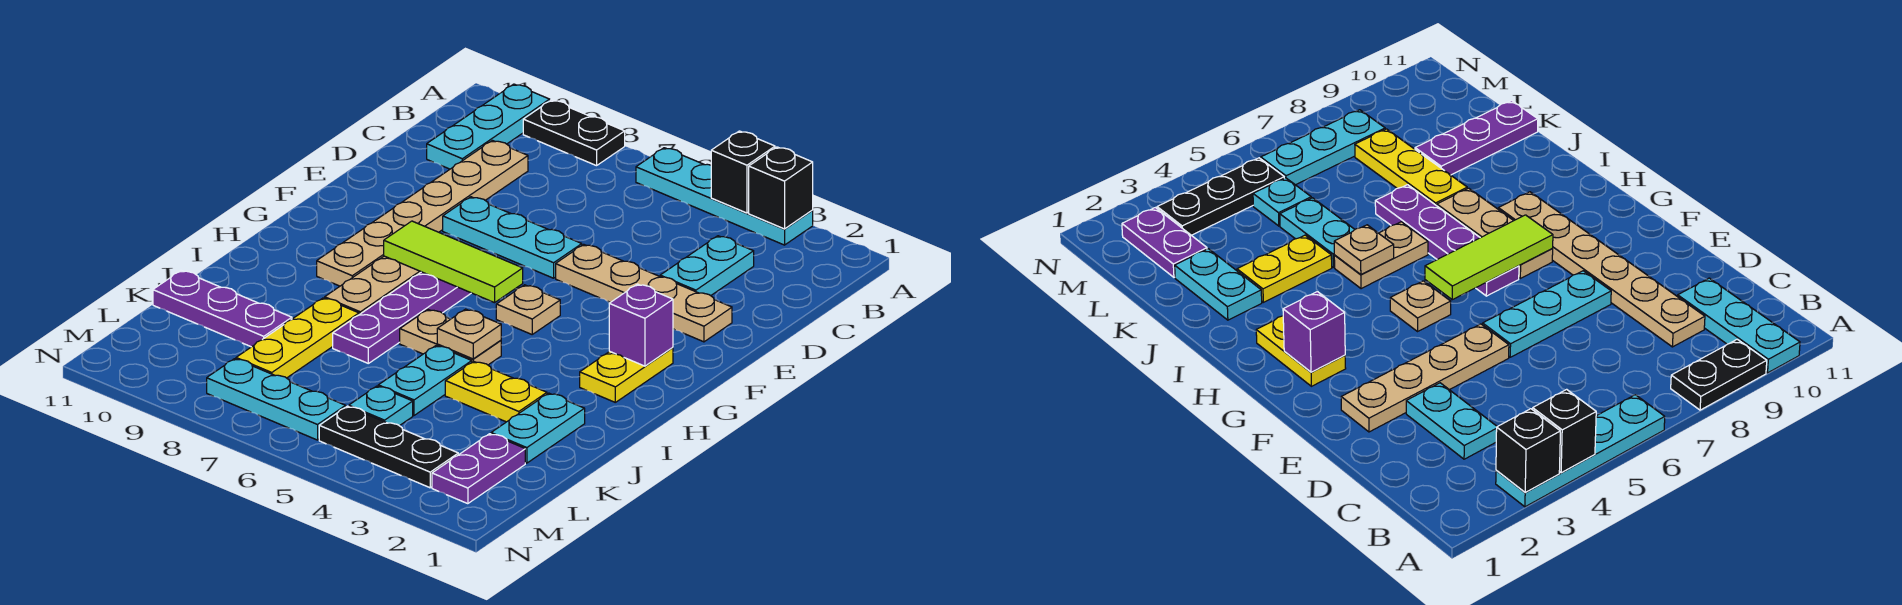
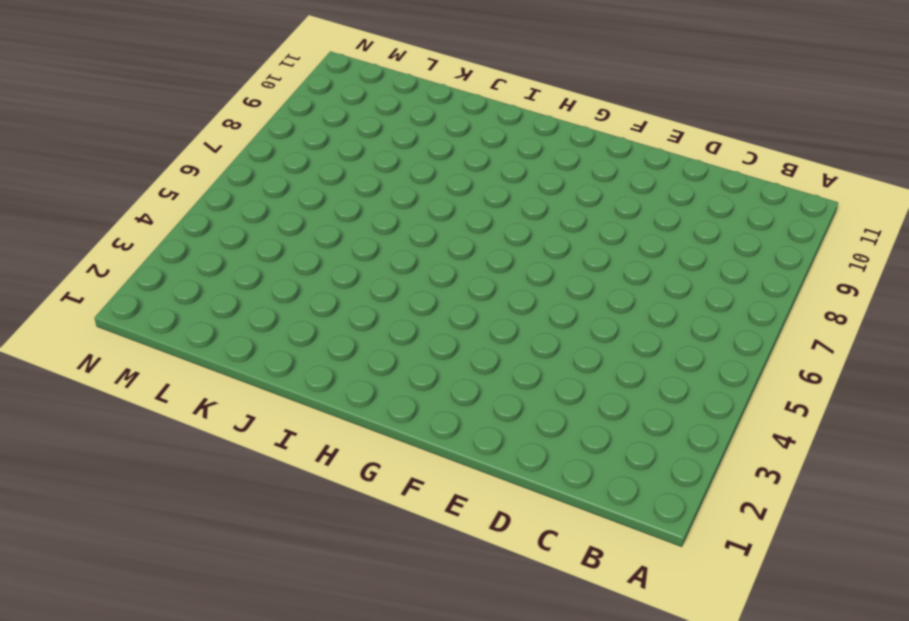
none -> cyan plate A3:A6 level 1
none -> black plate A8:A9 level 1
none -> cyan plate A10:C10 level 1

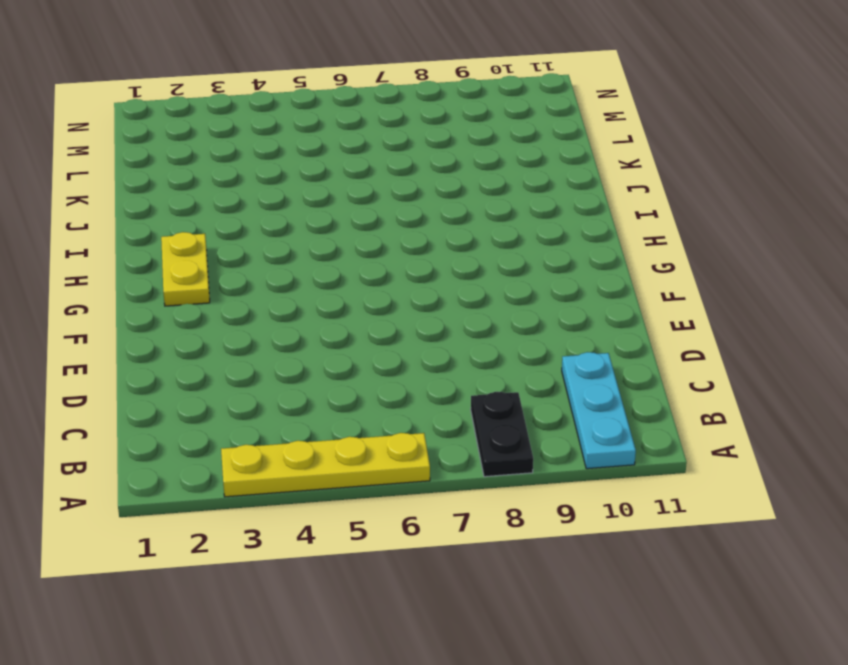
yellow plate A3:A6 level 1 -> cyan plate A3:A6 level 1
black plate A8:B8 level 1 -> black plate A8:A9 level 1
none -> cyan plate C3:D3 level 1
none -> tan plate C9:H9 level 1
none -> tan plate E2:E5 level 1

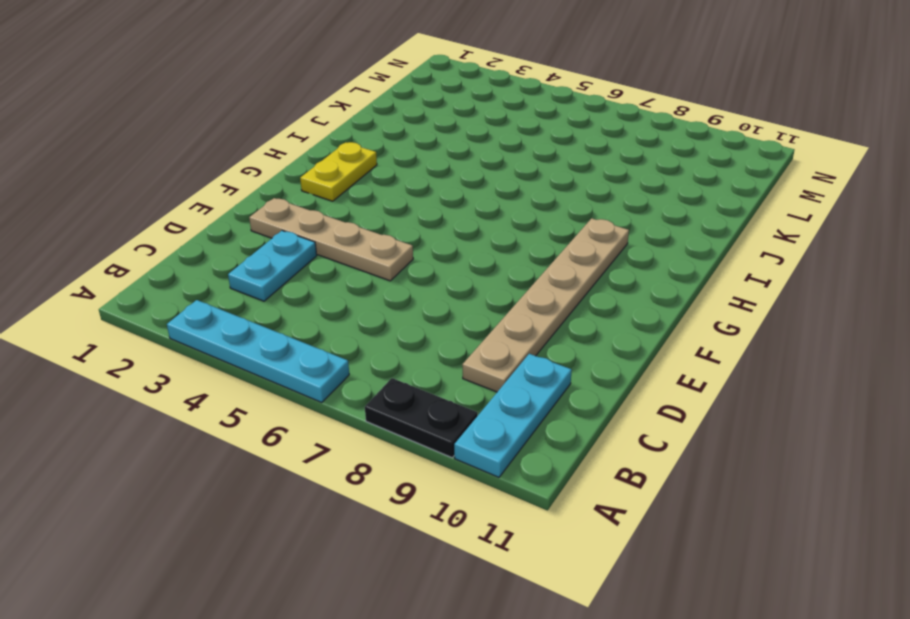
none -> cyan plate E6:E8 level 1
none -> tan plate G5 level 1
none -> purple plate G7:J7 level 1

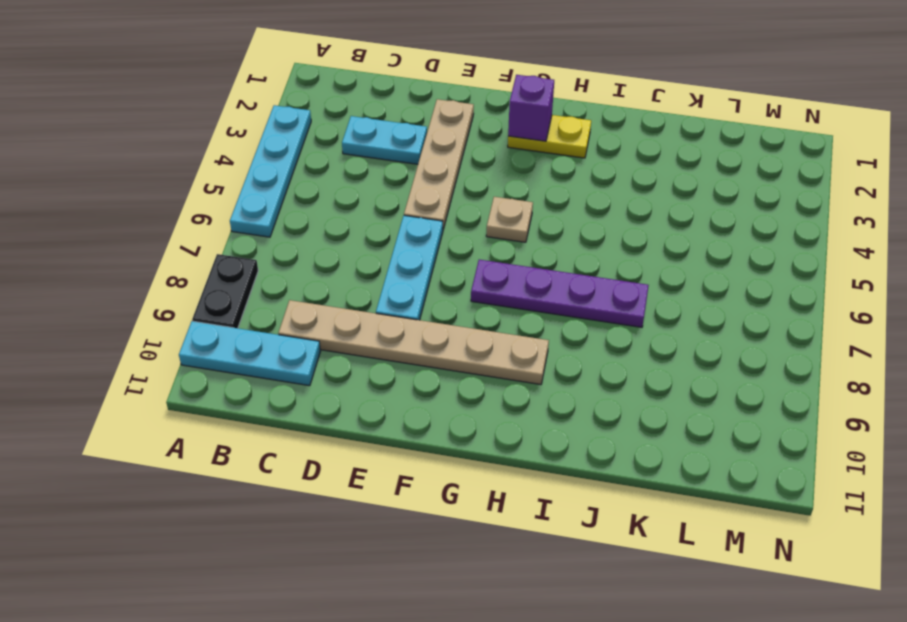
none -> tan plate G8:I8 level 1
none -> tan plate I5:I6 level 1
none -> cyan plate J2:K2 level 1

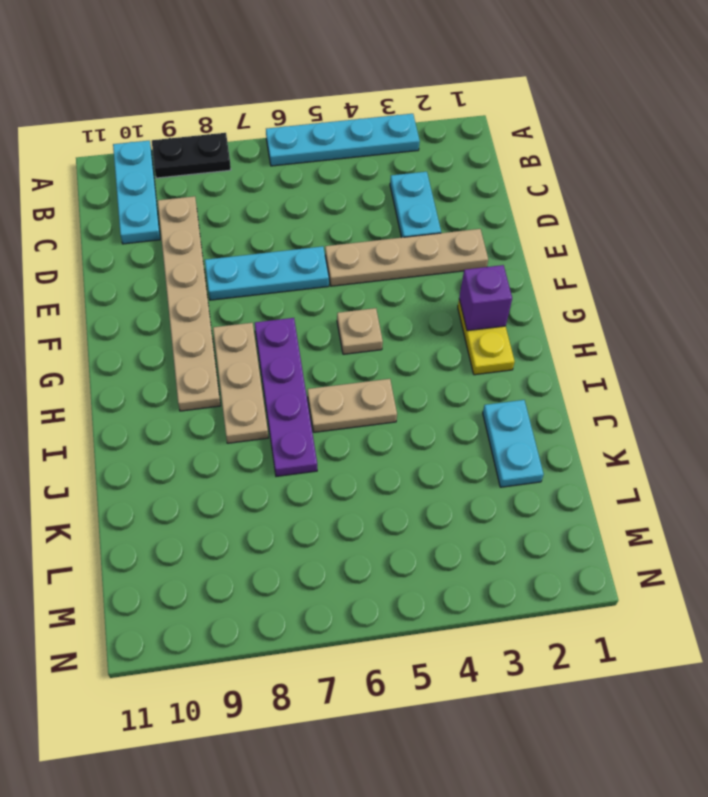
none -> yellow plate J3:J4 level 1
none -> cyan plate J5:K5 level 1
none -> yellow plate J8:L8 level 1

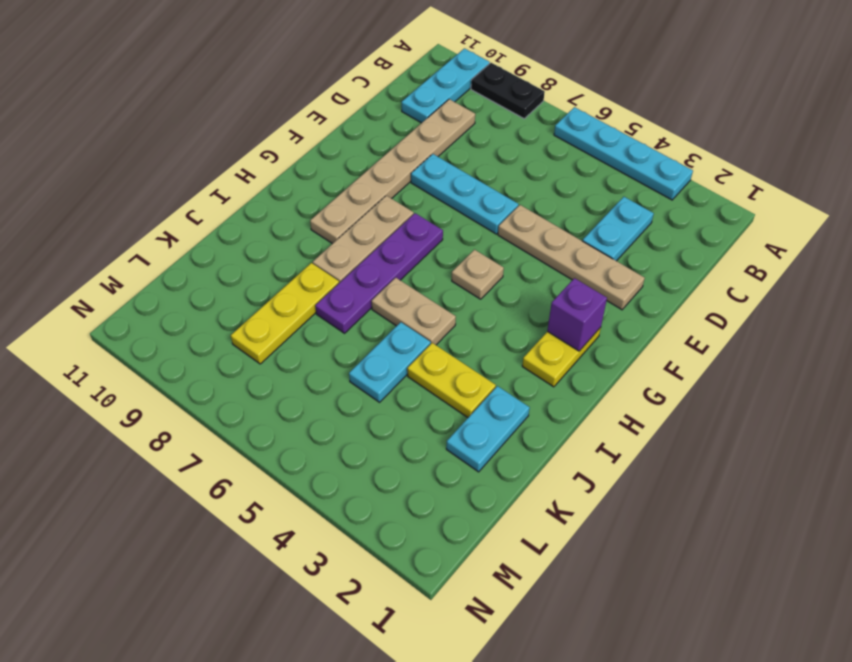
none -> purple plate K9:K11 level 1
none -> purple plate L2:M2 level 1
none -> cyan plate L5 level 1

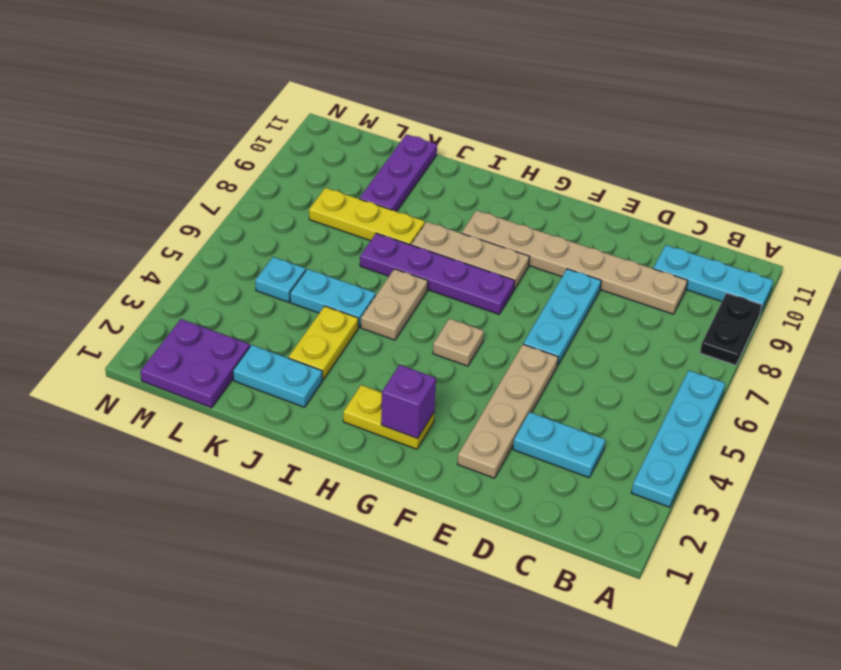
purple plate L1:M2 level 1 -> purple plate L2:M2 level 1
none -> black plate M3:M5 level 1
none -> cyan plate M6:M8 level 1
none -> black brick A3 level 2

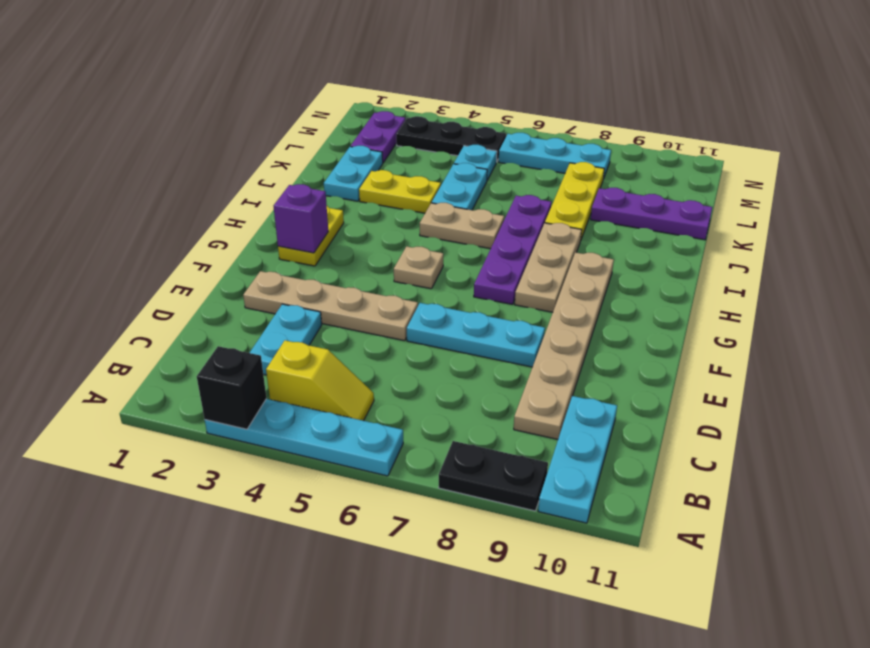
yellow slope B4:B5 level 1 top 4 -> none
none -> black brick A4 level 2
none -> lime tile G6:G8 level 2
none -> tan plate I5 level 2

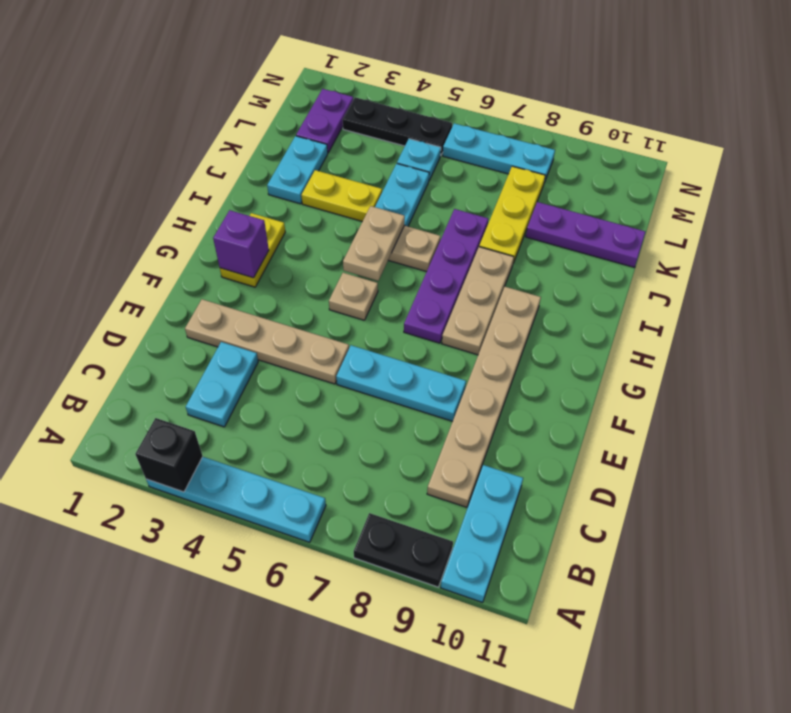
tan plate H5:I5 level 2 -> tan plate I5 level 2
none -> black brick A4 level 2
none -> lime tile G6:G8 level 2

